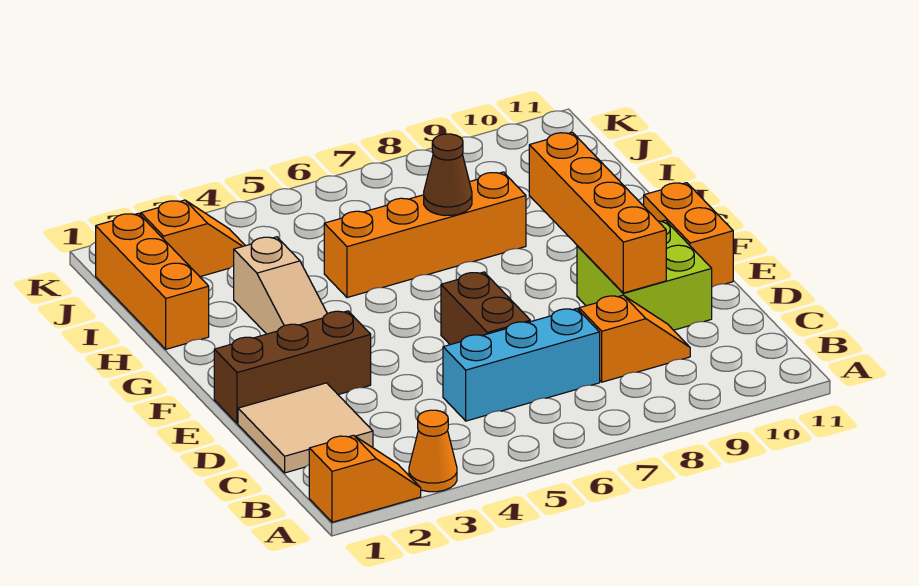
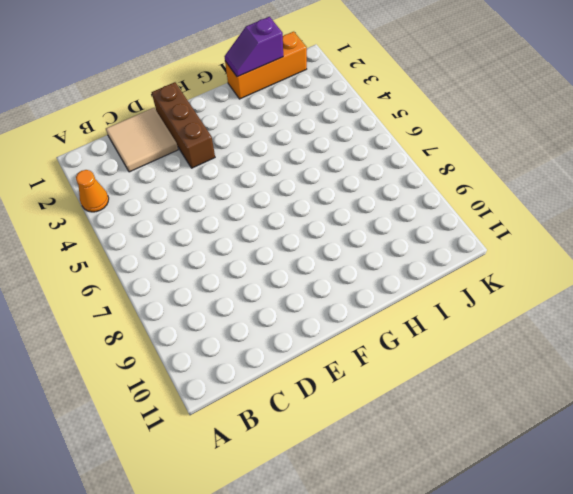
purple slope H1:I1 level 2 top I -> none
none -> orange slope A1:A2 level 1 top 1
none -> cyan brick C5:C7 level 1
none -> orange slope C8:C9 level 1 top 8

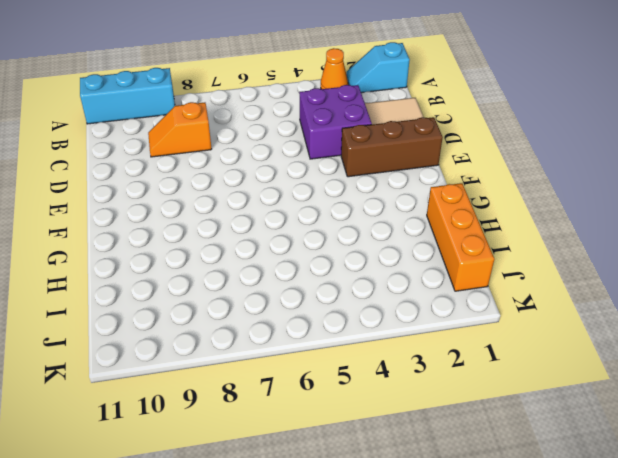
cyan slope A1:A2 level 1 top 1 -> orange slope A1:A2 level 1 top 1
cyan brick A9:A11 level 1 -> cyan brick C5:C7 level 1
purple brick C3:D4 level 1 -> none
none -> brown brick D6:E6 level 1
none -> lime brick D9:E10 level 1
none -> orange brick E11:F11 level 1

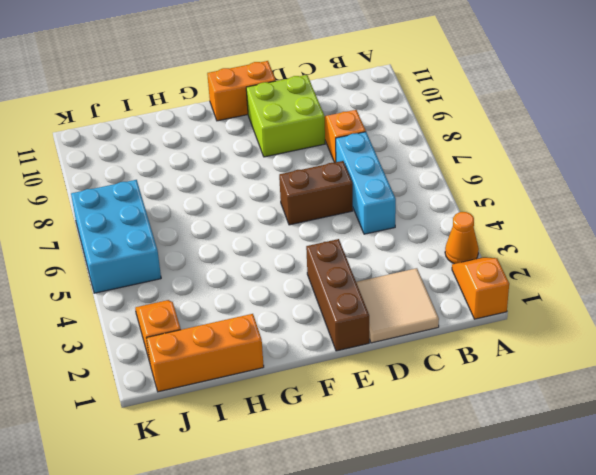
cyan brick J5:K7 level 1 -> none
none -> tan slope F3:H3 level 1 top H
none -> orange brick H5:H8 level 1
none -> orange brick D9:G9 level 2

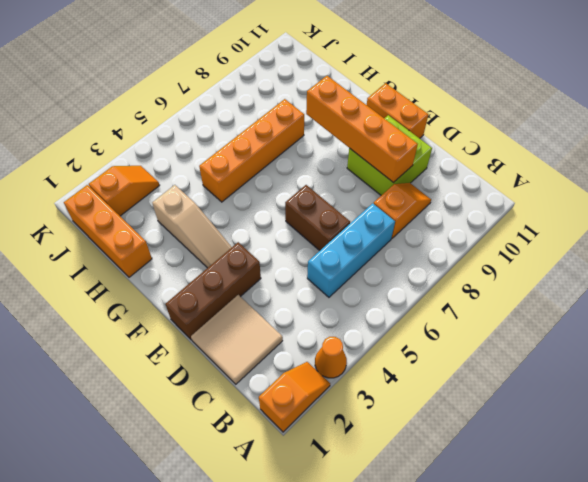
none -> brown cone H7 level 2

